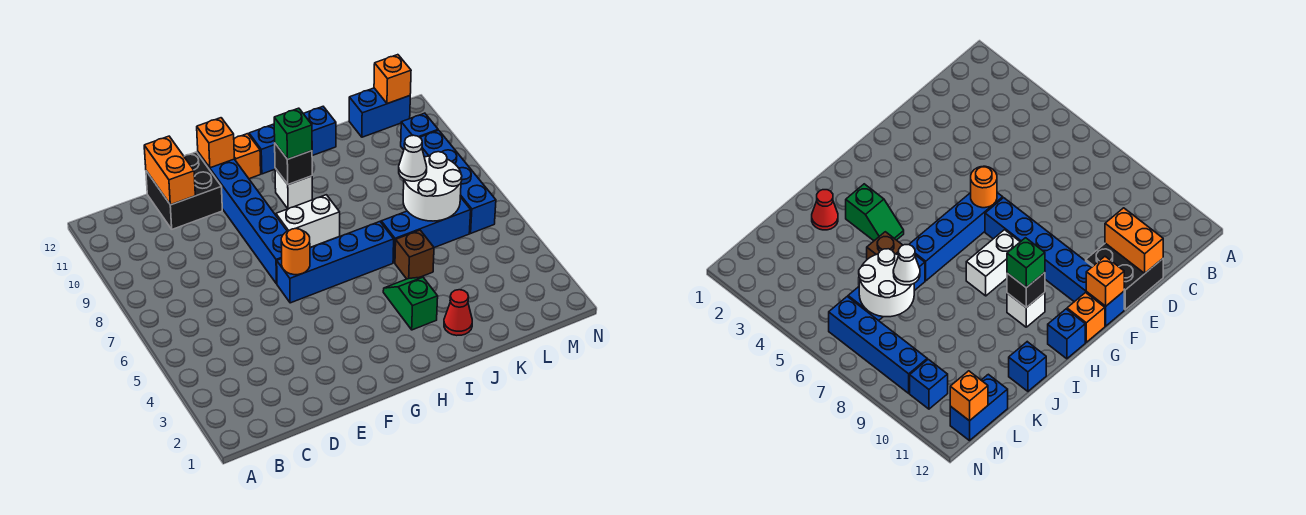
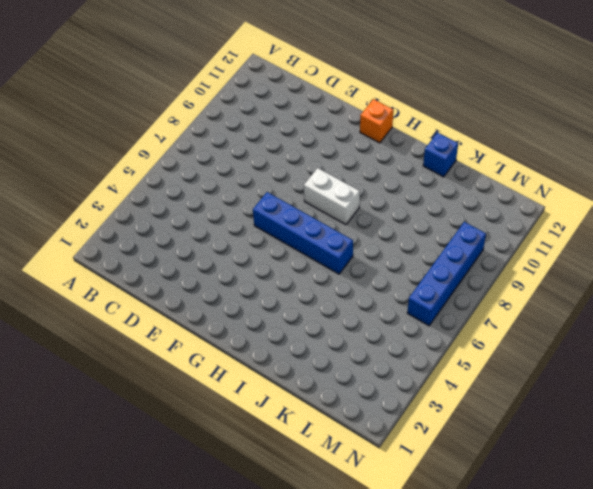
none -> black brick D11:E12 level 1
none -> blue brick F7:F12 level 1
none -> white brick H10 level 1

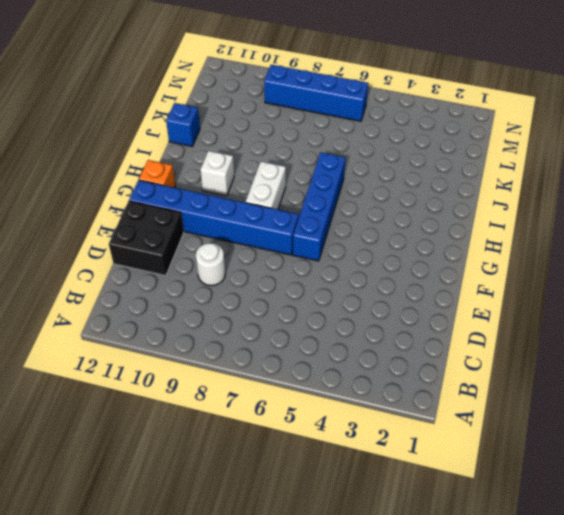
white round brick D9 level 1 -> none
none -> blue brick H12 level 1
none -> green slope I3:I4 level 1 top 3
none -> red cone J2 level 1

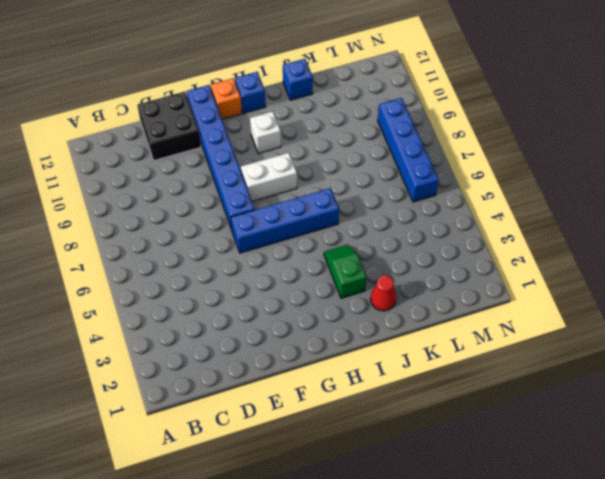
none -> brown brick J5 level 1
none -> blue brick J6:L6 level 1
none -> blue brick L12:M12 level 1

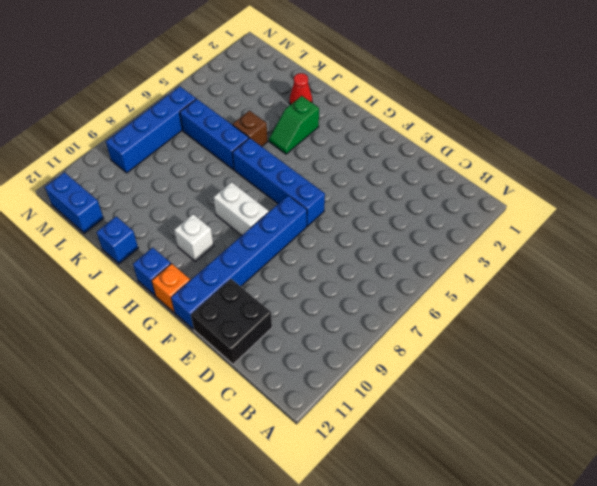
none -> blue brick M10 level 1
none -> orange brick D11:D12 level 2
none -> orange round brick F6 level 2

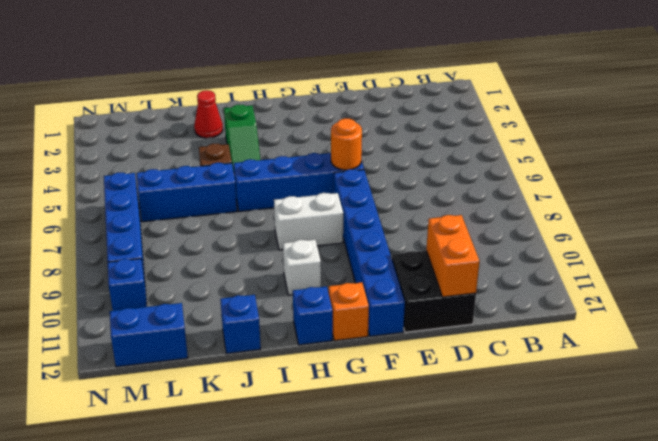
none -> orange brick F12 level 2
none -> black brick H10 level 2
none -> white round brick K6:L7 level 2

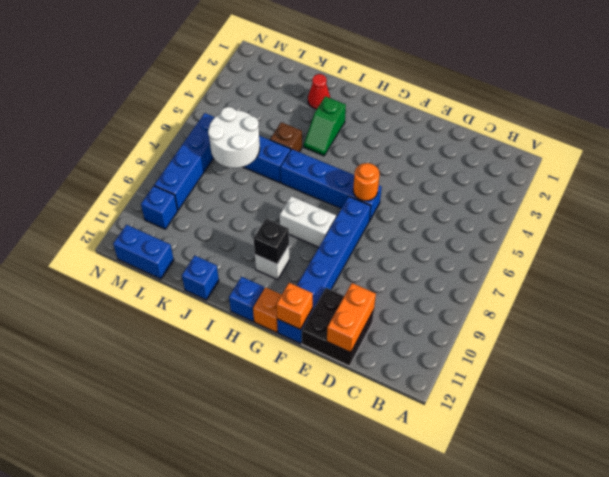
none -> orange brick M12 level 2
none -> green brick H10 level 3
none -> white cone K7 level 3

